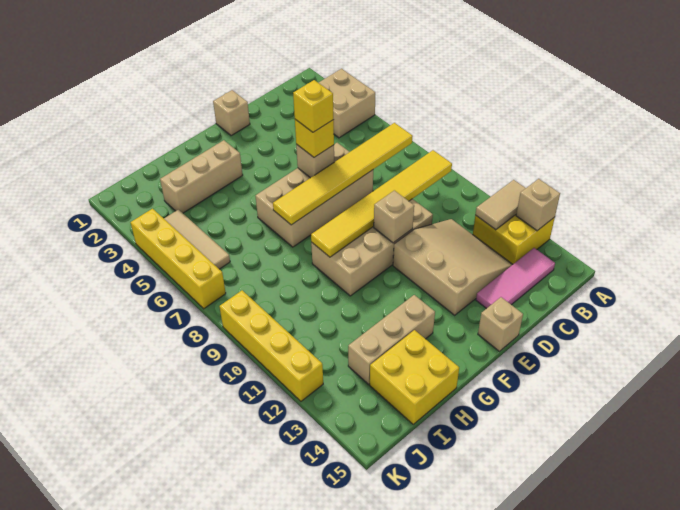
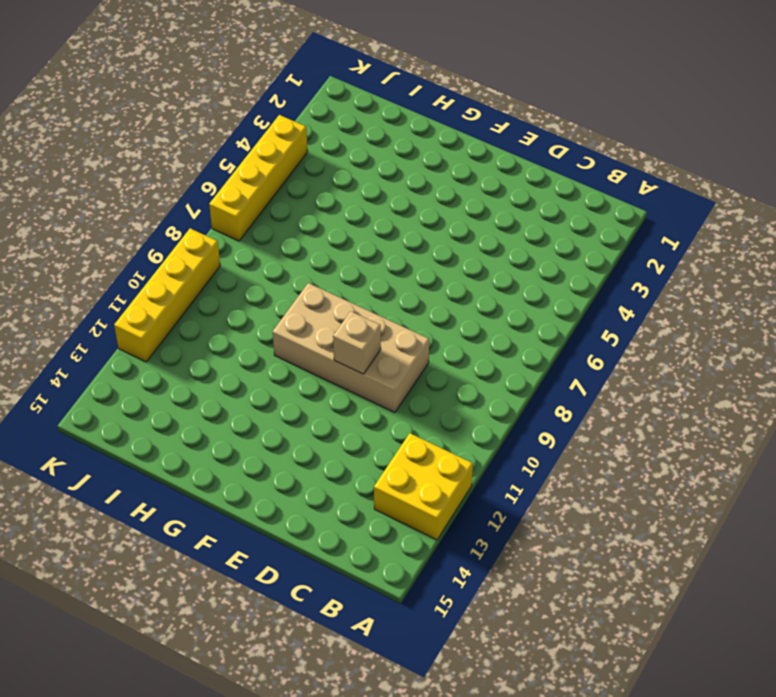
none -> tan brick A3:B4 level 1
none -> pink tile B14:D14 level 1
none -> tan slope C11:E13 level 1 top E

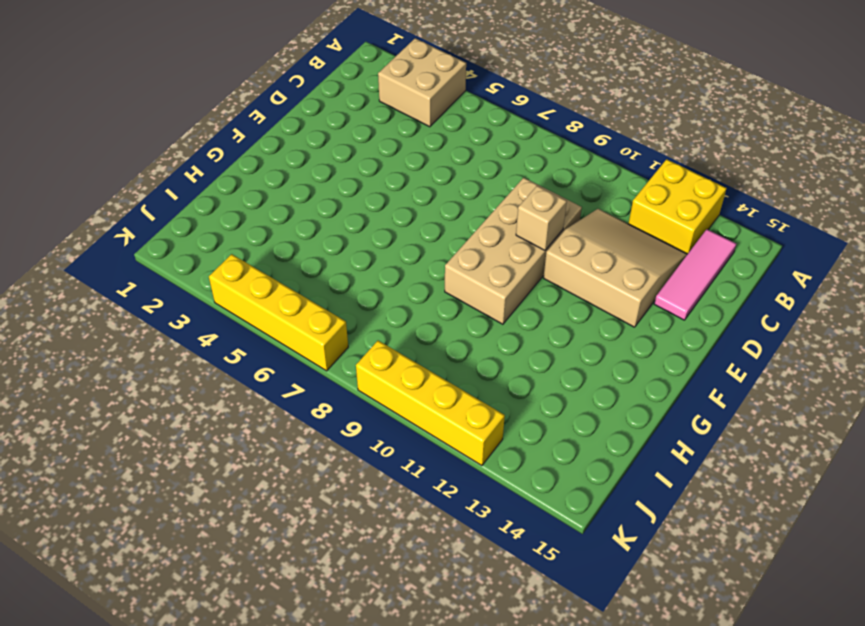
none -> tan brick D6:G7 level 1
none -> tan brick E1 level 1
none -> tan brick E15 level 1

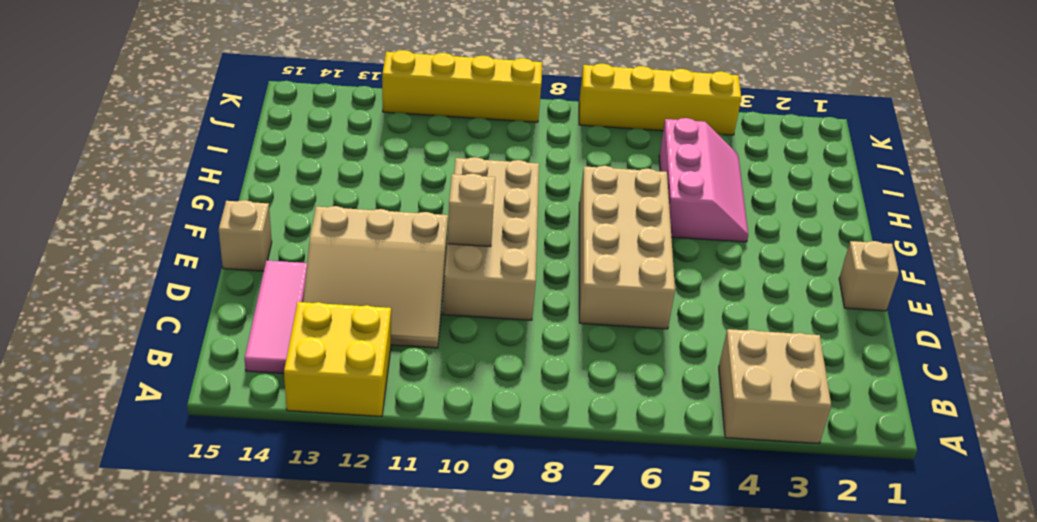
pink slope G4:I5 level 1 top 5 -> none
none -> tan brick G3:I3 level 1
none -> tan brick G13:I13 level 1
none -> yellow brick H14:I15 level 1

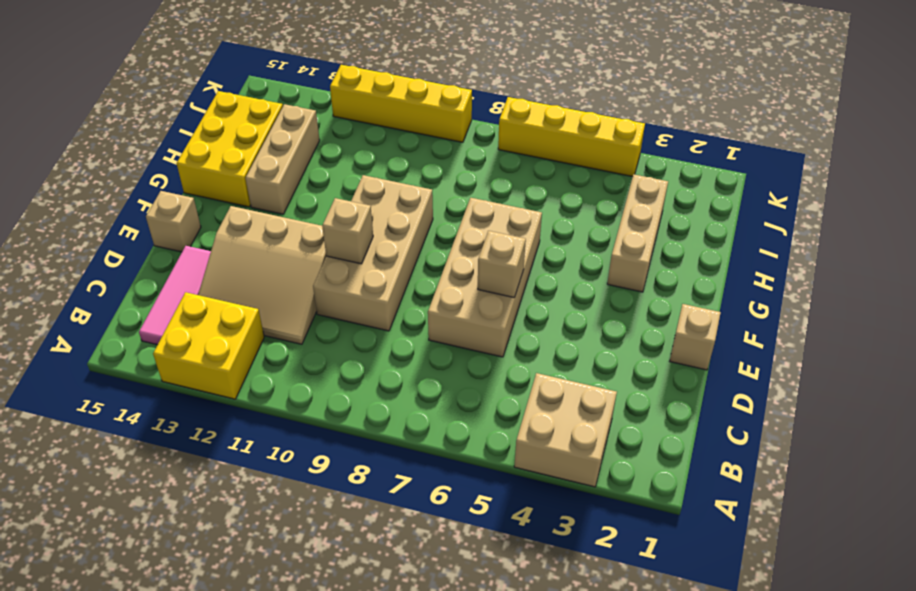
yellow brick G14:I15 level 1 -> yellow brick H14:I15 level 1
none -> tan tile J4:J6 level 1
none -> tan tile A12:B12 level 2
none -> tan brick A13 level 2

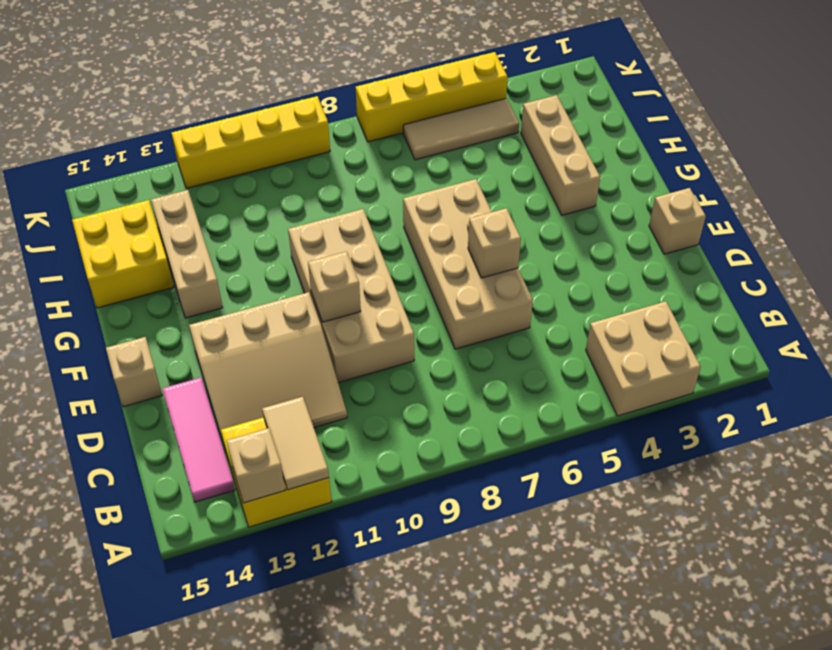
none -> yellow tile B7:G7 level 2
none -> yellow tile B9:G9 level 2
none -> yellow brick E6 level 3

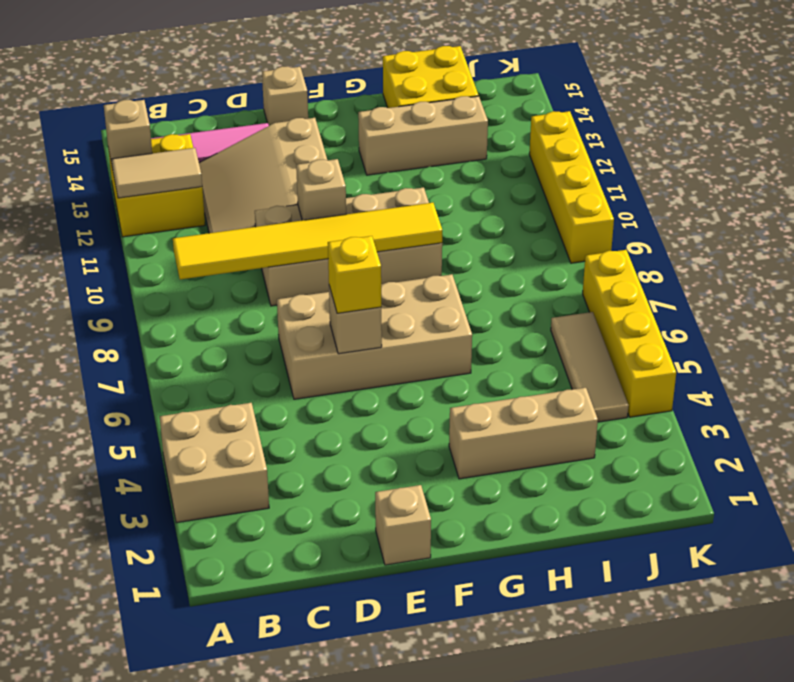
none -> yellow tile B7:G7 level 2
none -> yellow brick E6 level 4

